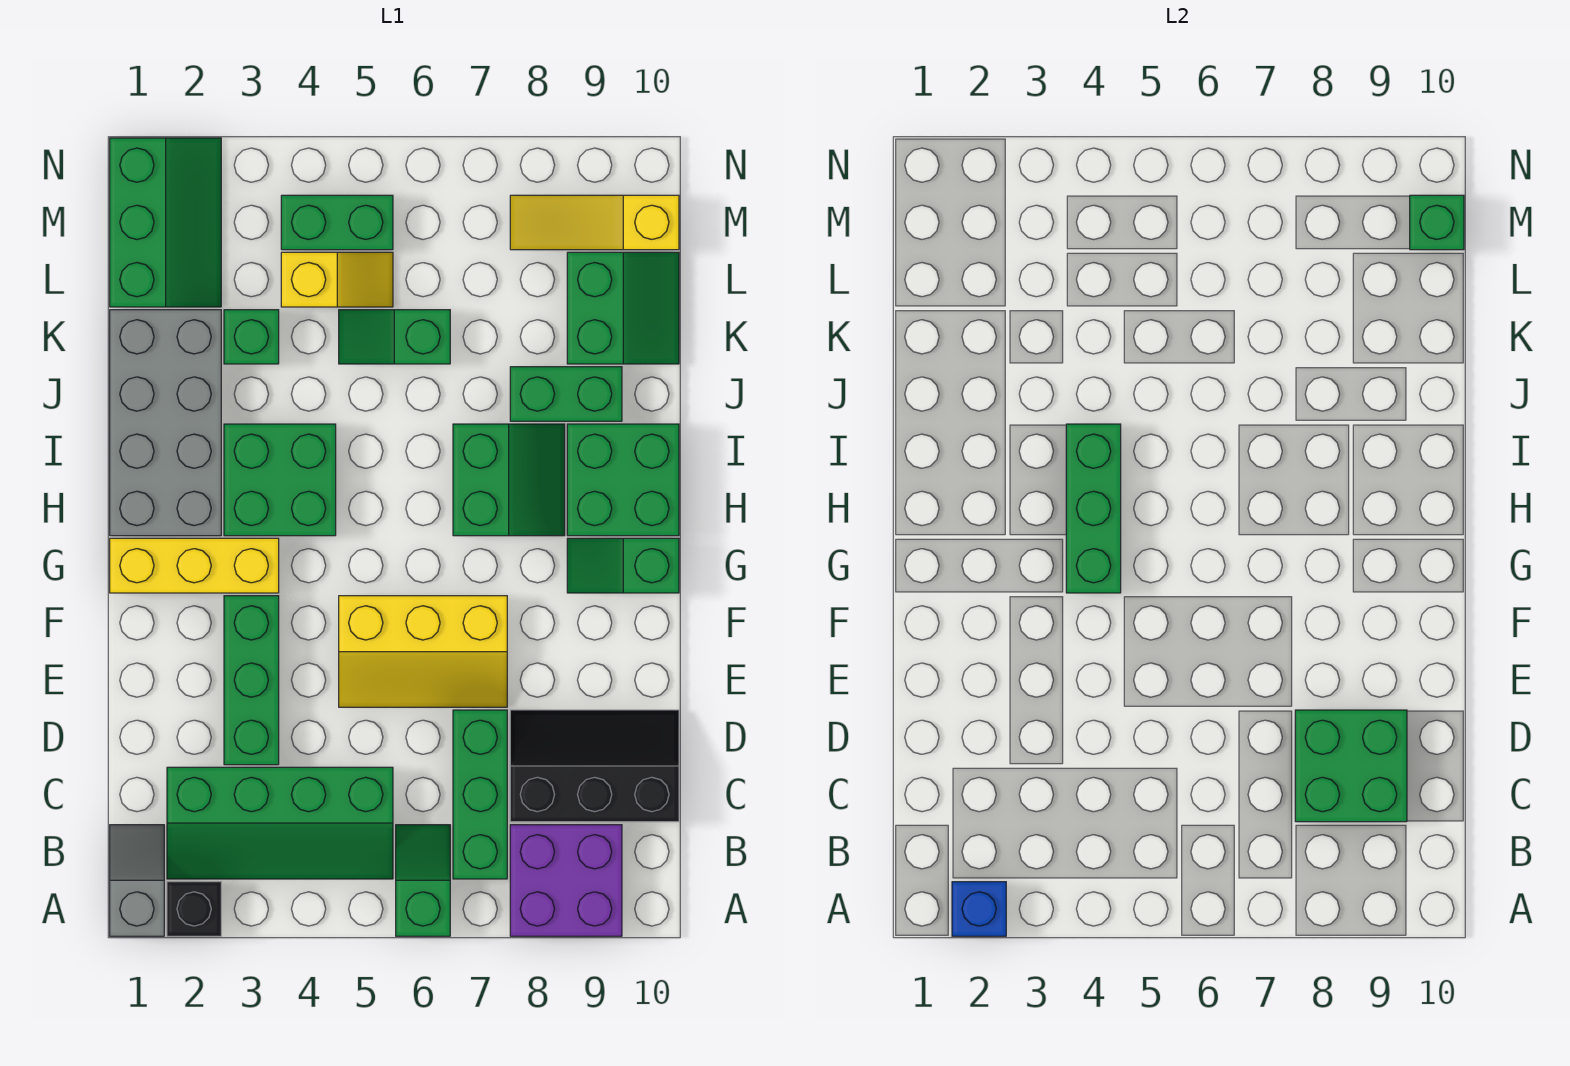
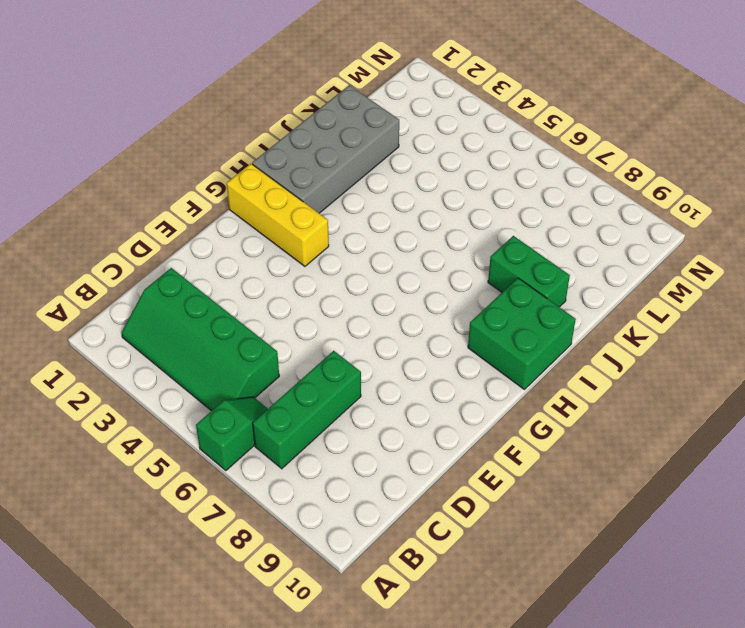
none -> grey slope A1:B1 level 1 top A
none -> black brick A2 level 1
none -> purple brick A8:B9 level 1

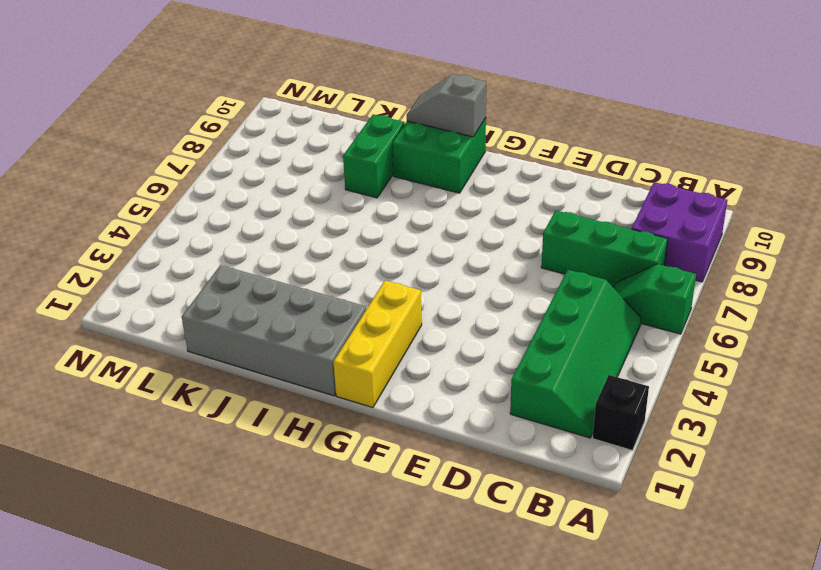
grey slope H10:I10 level 2 top H -> grey slope A1:B1 level 1 top A
none -> black slope C8:D10 level 1 top C
none -> green brick D3:F3 level 1
none -> yellow slope E5:F7 level 1 top F

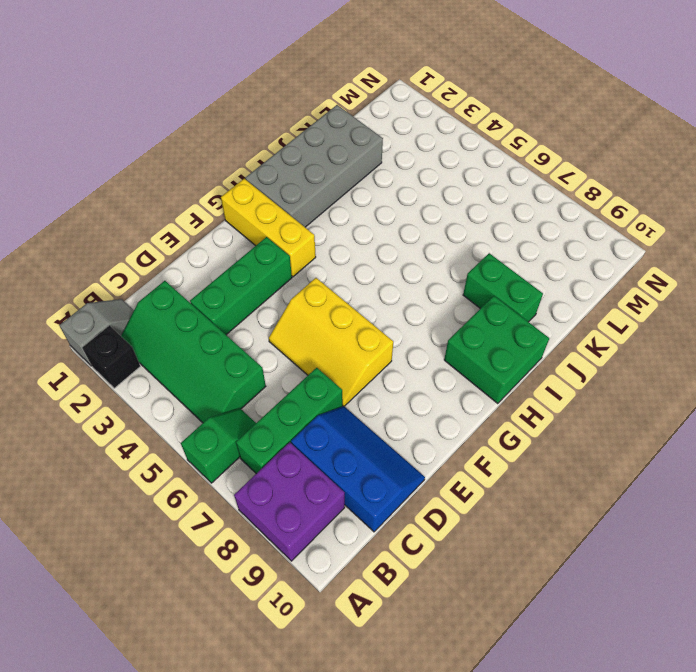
blue slope C8:D10 level 1 top C -> black slope C8:D10 level 1 top C
none -> green slope G9:G10 level 1 top 10
none -> green brick H3:I4 level 1
none -> green slope H7:I8 level 1 top 7

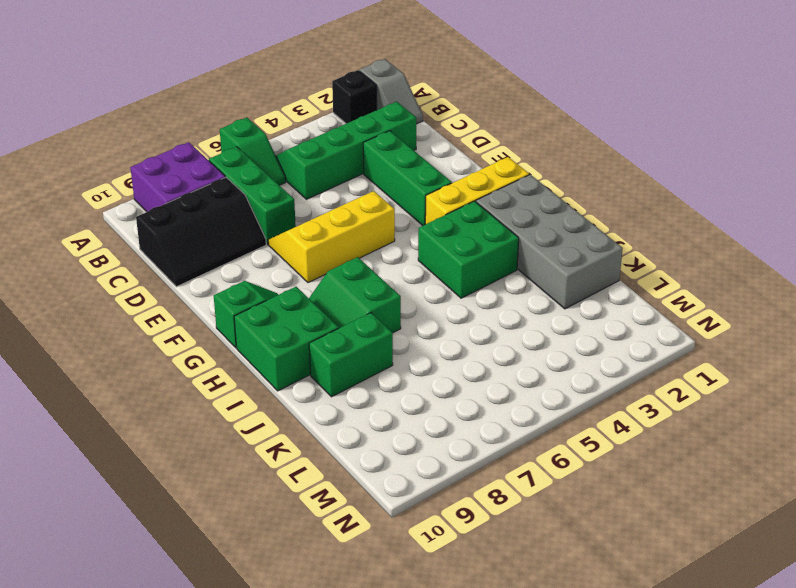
none -> green brick K3 level 1
none -> green slope K5:K6 level 1 top 6
none -> green slope K9:L10 level 1 top 9

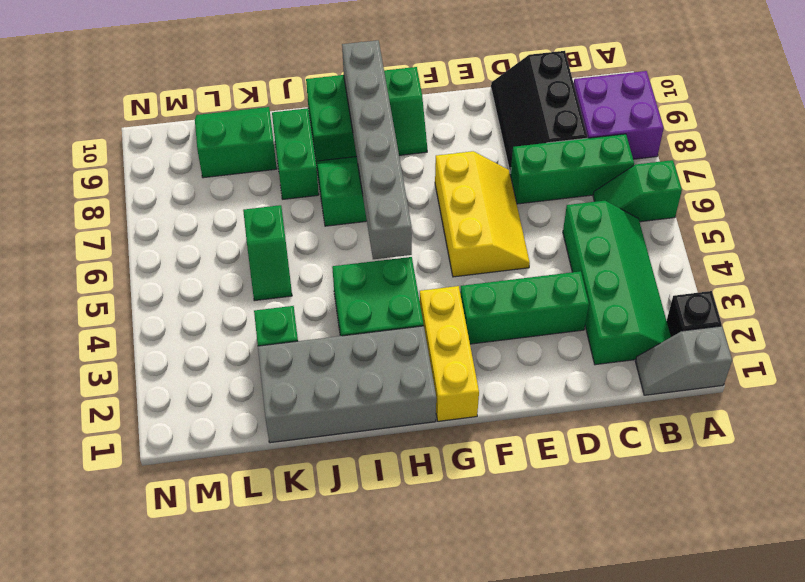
grey brick H5:H10 level 2 -> none
none -> green slope L1:N2 level 1 top 1
none -> yellow slope L4:L5 level 1 top 4
none -> green brick M4:M5 level 1

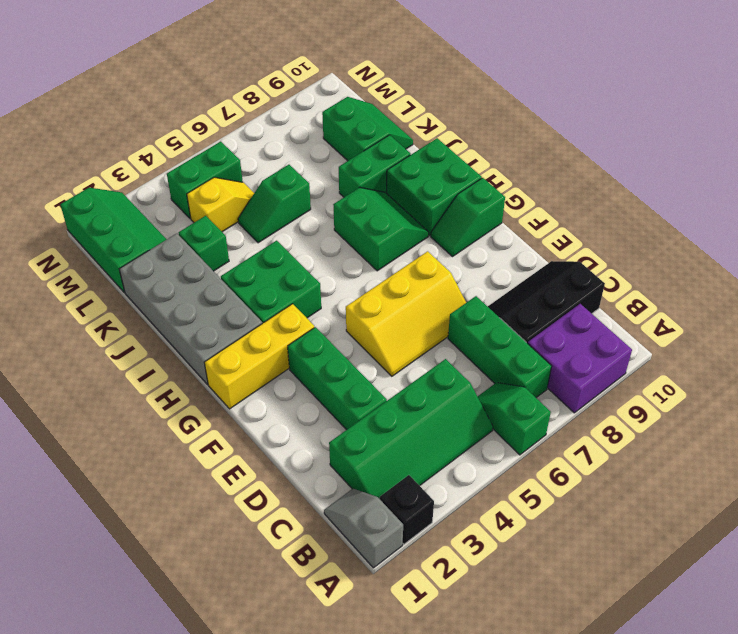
none -> yellow slope M8:M10 level 1 top 10
none -> blue brick A2 level 2
none -> green brick C8:D9 level 2

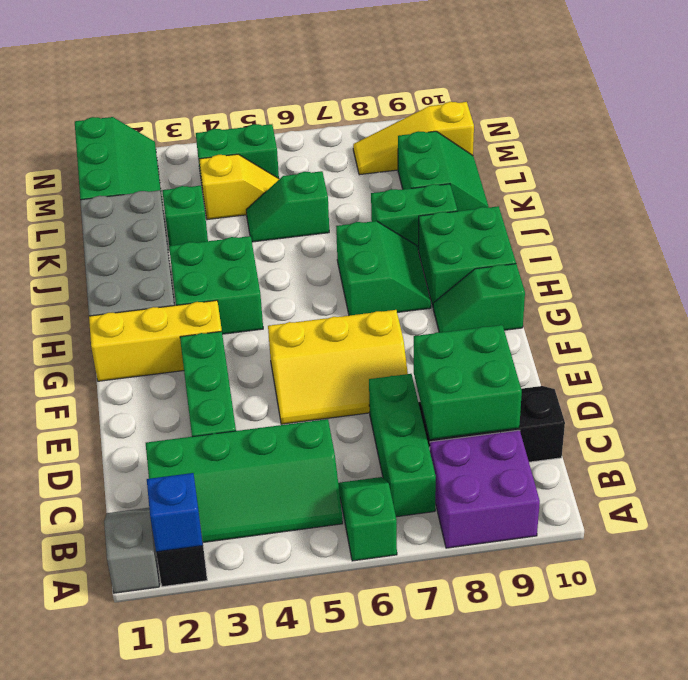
none -> green brick G4:I4 level 2
none -> green brick M10 level 2

